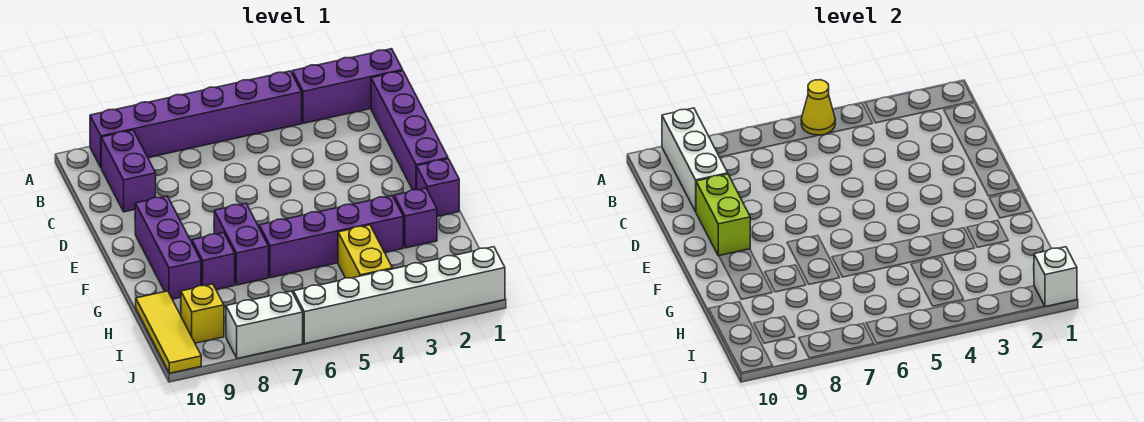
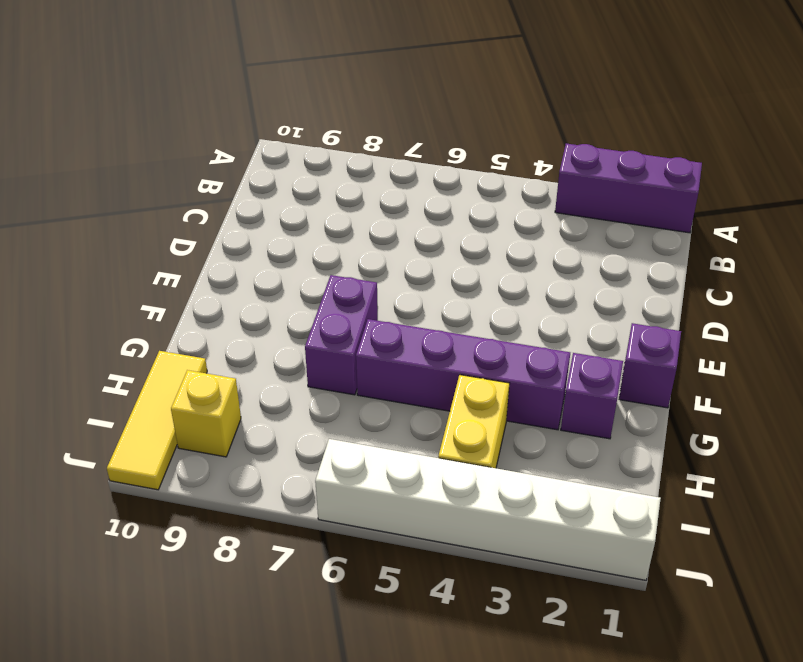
none -> purple brick A4:A9 level 1
none -> purple brick B1:E1 level 1
none -> purple brick B9:C9 level 1

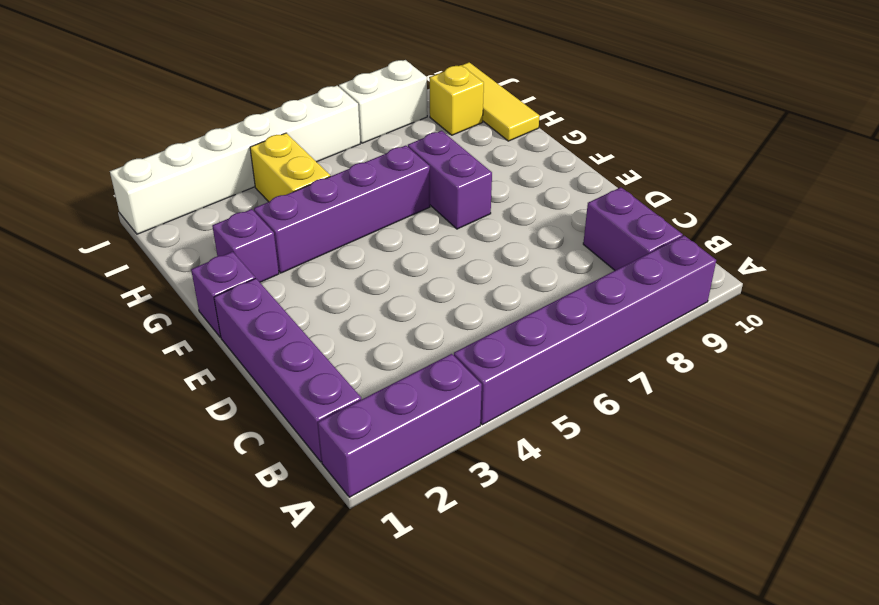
none -> purple brick E9:G9 level 1
none -> purple brick G8 level 1
none -> yellow cone A5 level 2

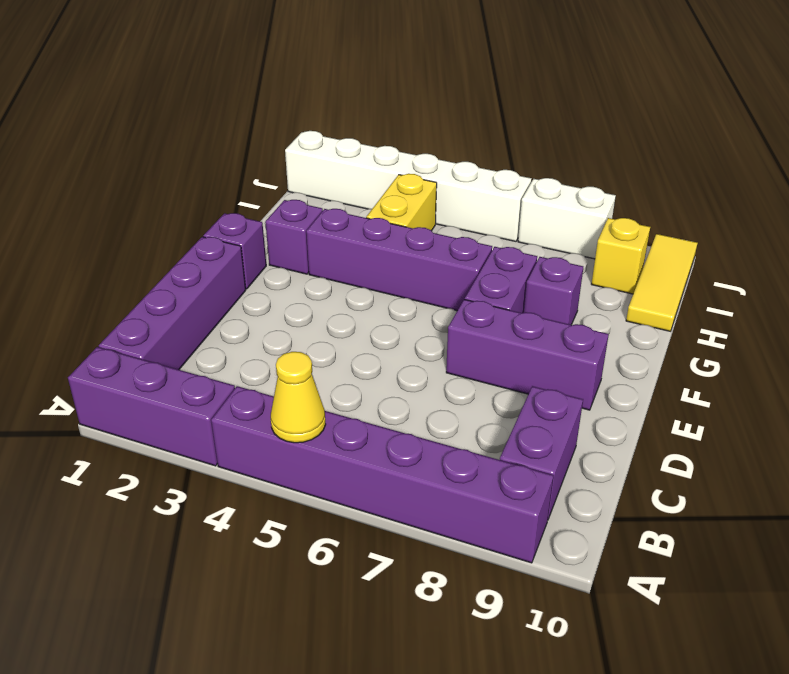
purple brick E7:E9 level 1 -> purple brick E9:G9 level 1
none -> white brick A9:C9 level 2
none -> lime brick D9:E9 level 2
none -> white brick J1 level 2

